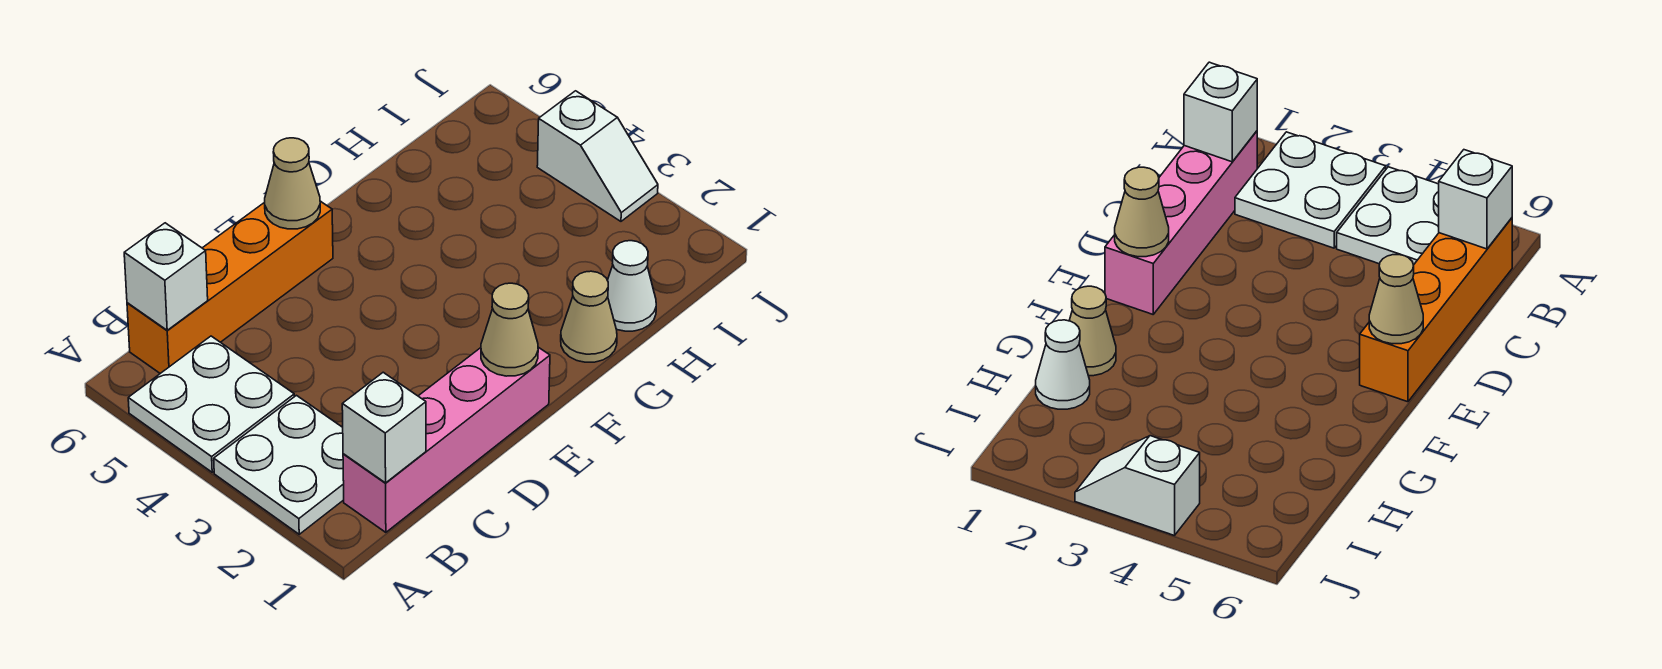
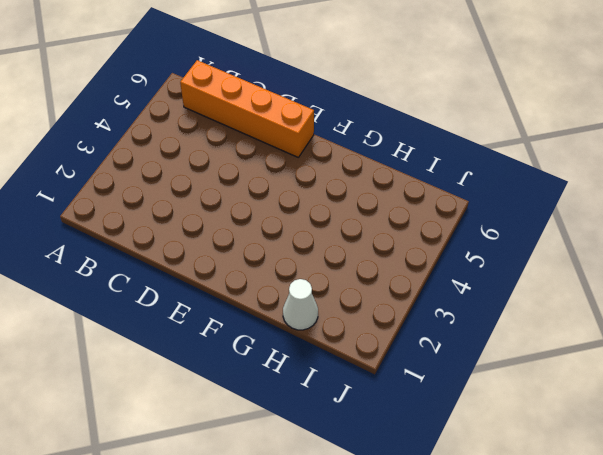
none -> white plate A2:B3 level 1
none -> white plate A4:B5 level 1

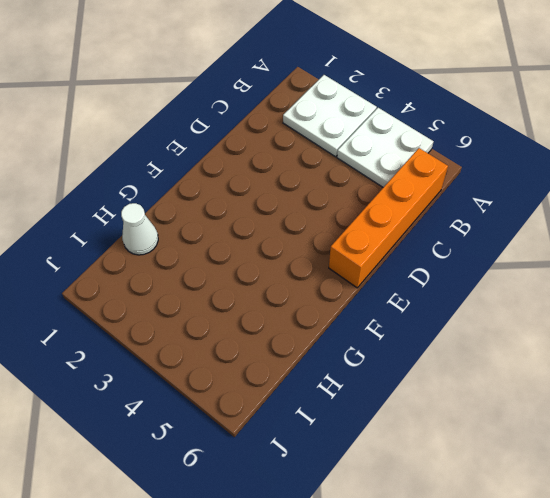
none -> pink brick B1:E1 level 1
none -> tan cone G1 level 1

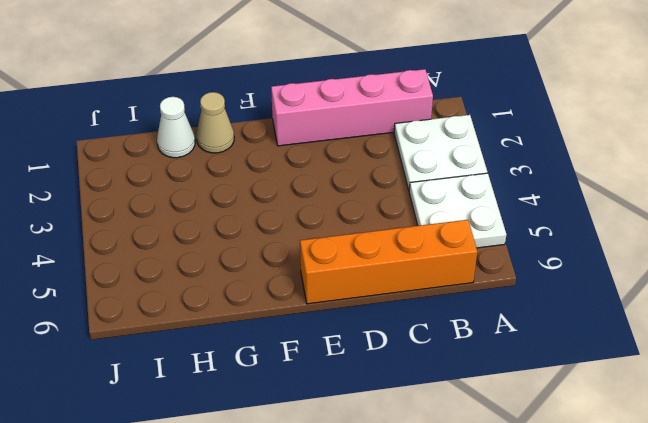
none -> white slope J3:J4 level 1 top 4
none -> white brick B1 level 2

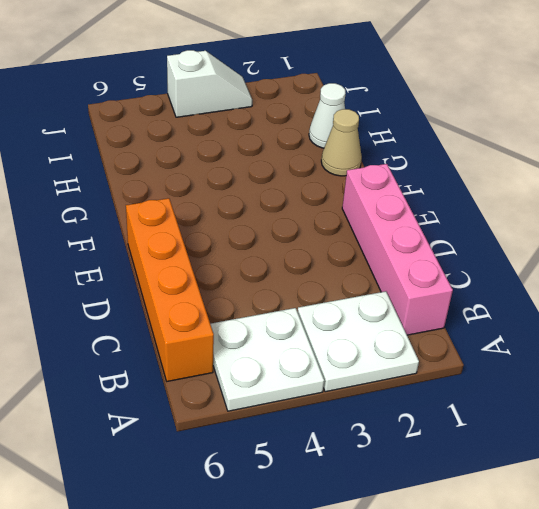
none -> white brick B1 level 2
none -> white brick B6 level 2

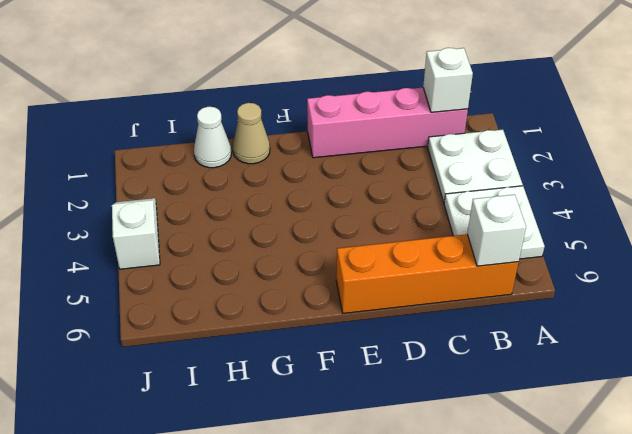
none -> tan cone E1 level 2
none -> tan cone E6 level 2

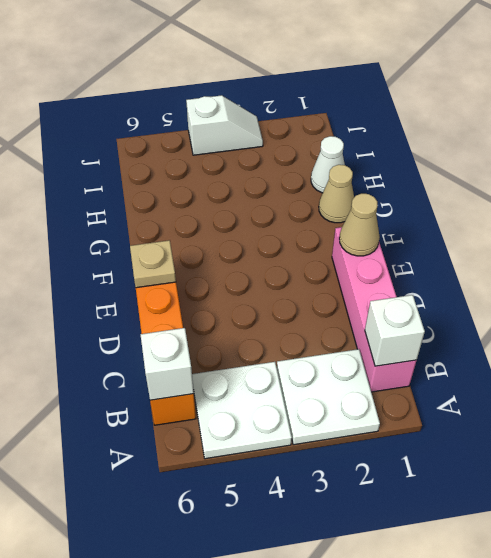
tan plate E6 level 2 -> tan cone E6 level 2

